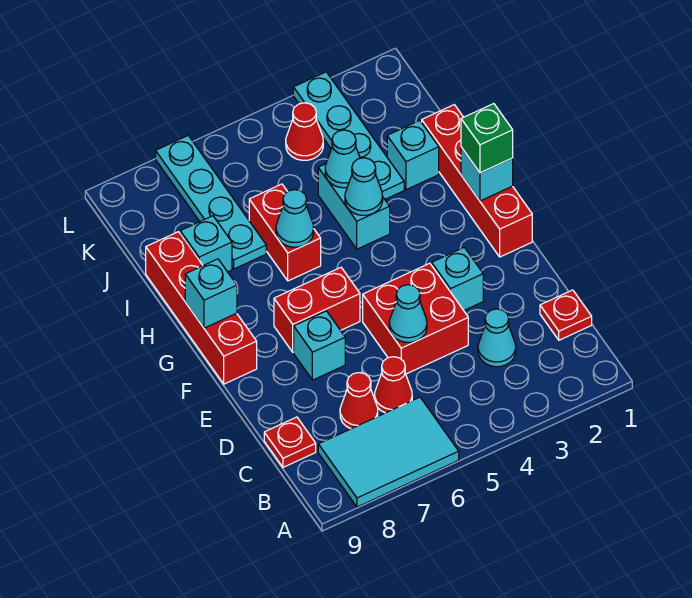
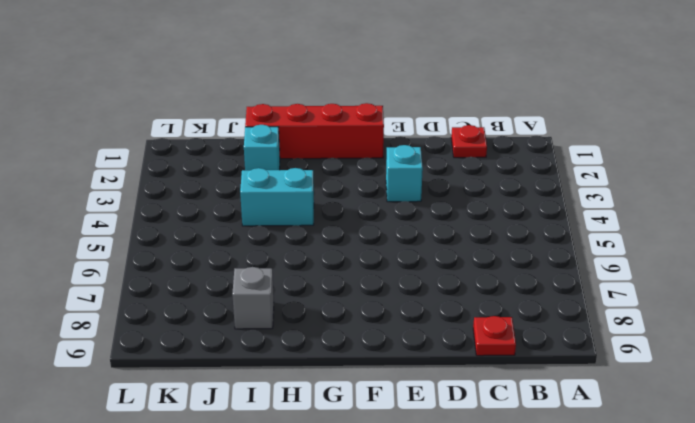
grey brick I8 level 1 -> cyan brick I8 level 1
none -> cyan tile A6:B8 level 1
none -> cyan cone C3 level 1
none -> red cone C6 level 1

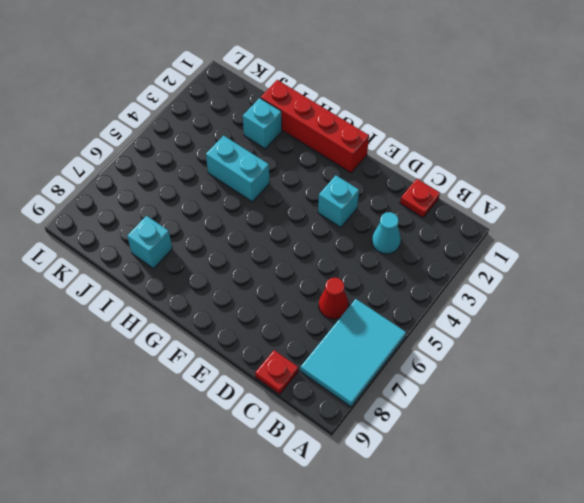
none -> red cone C7 level 1
none -> red brick D4:E5 level 1
none -> cyan brick E7 level 1

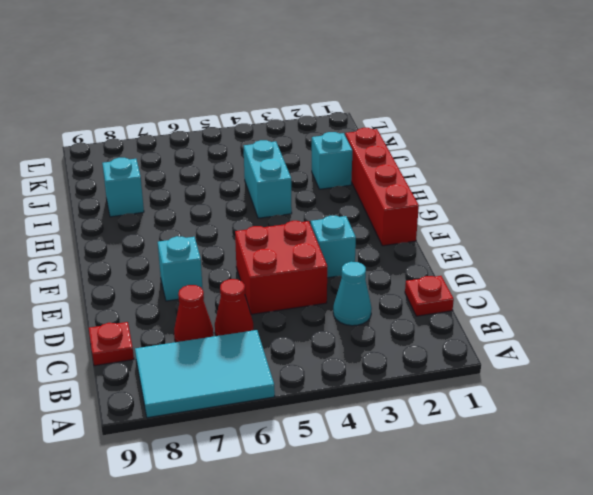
none -> red brick F6:F7 level 1
none -> red brick F9:I9 level 1
none -> red brick H6:I6 level 1

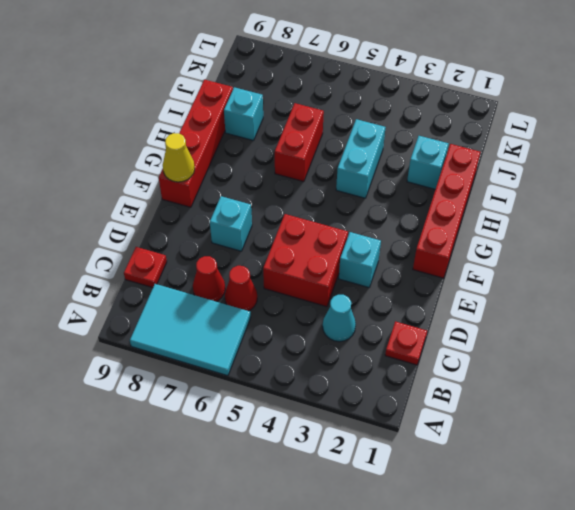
yellow cone F9 level 2 -> none
none -> red brick F6:F7 level 1
none -> cyan plate I3:L3 level 1
none -> cyan plate I7:L7 level 1

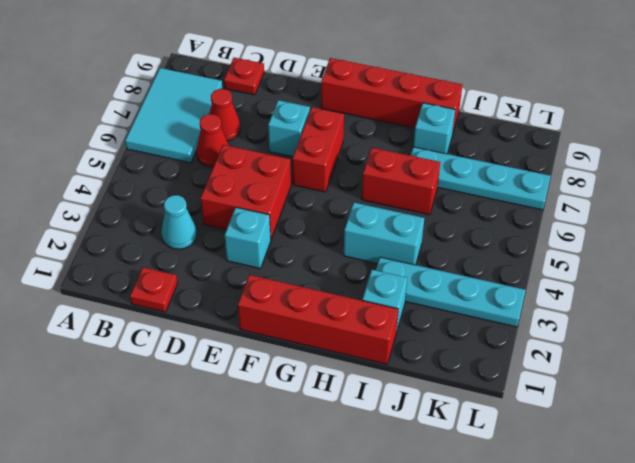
none -> red cone K4 level 1
none -> cyan cone D5 level 2
none -> cyan brick G1 level 2

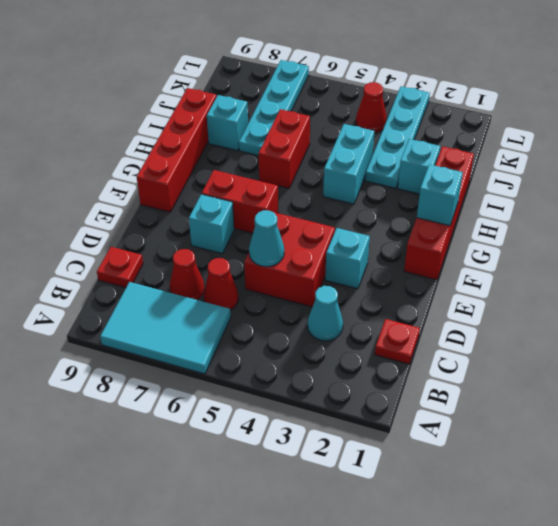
none -> cyan brick G9 level 2
none -> cyan cone H4 level 2
none -> cyan cone H6 level 2

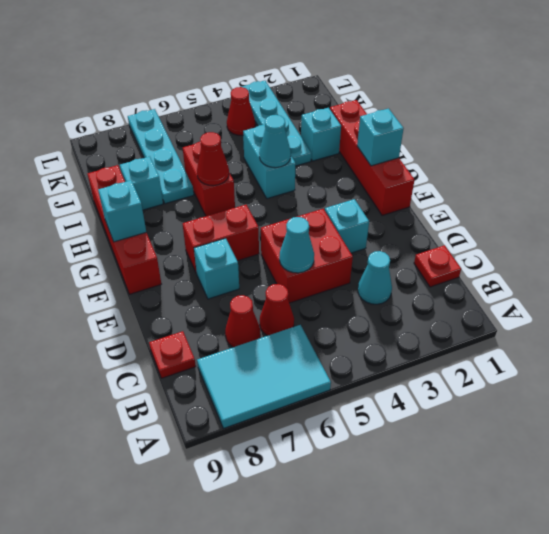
red cone H6 level 2 -> cyan cone H6 level 2
none -> cyan cone I4 level 2
none -> green brick G1 level 3

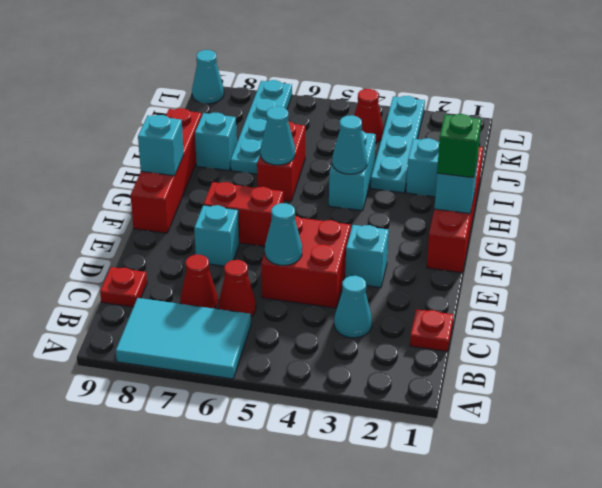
cyan cone L9 level 1 -> cyan cone I4 level 2

